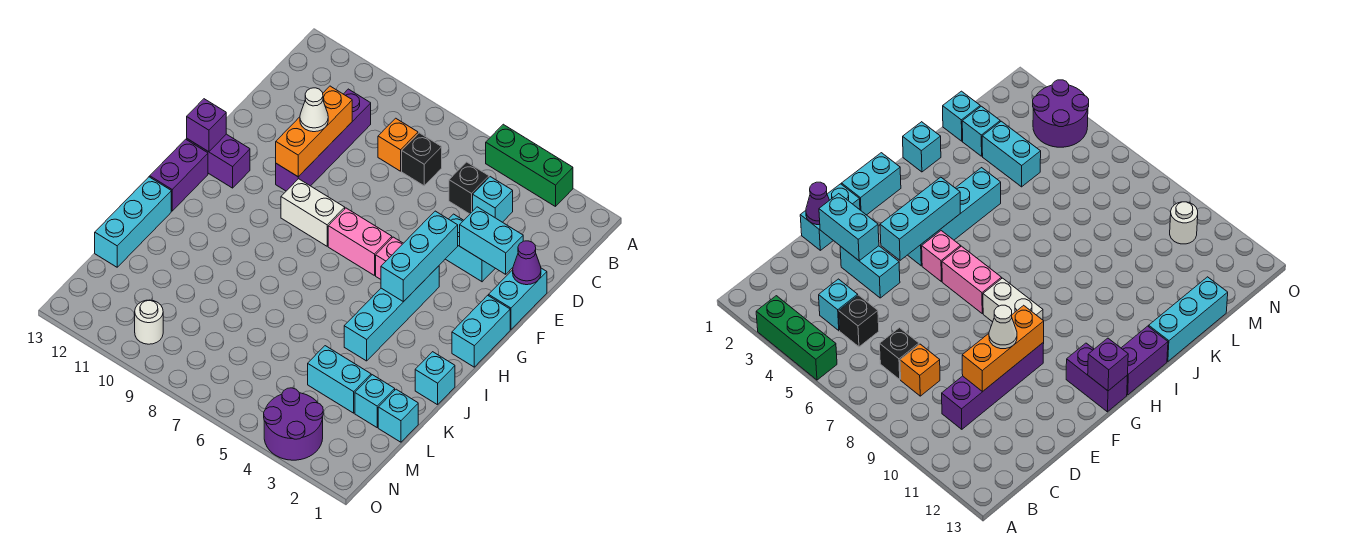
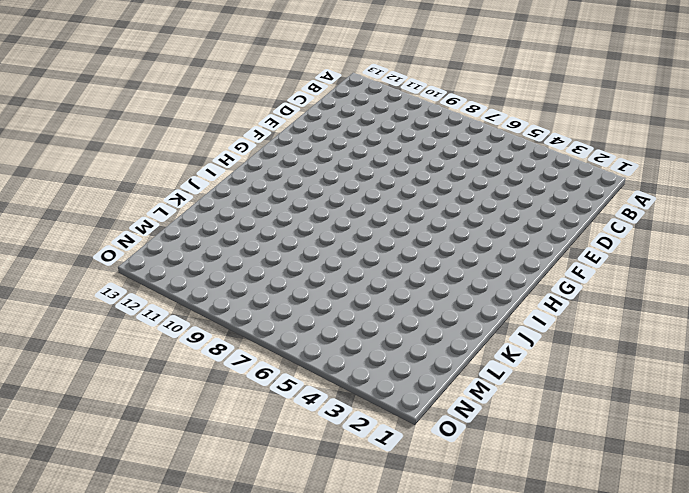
none -> green brick A3:A5 level 1
none -> cyan brick C4 level 1
none -> black brick C5 level 1

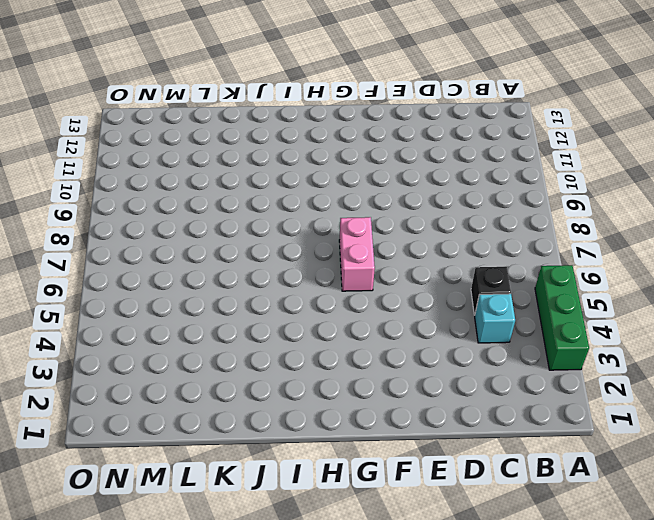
none -> black brick C7 level 1
none -> orange brick C8 level 1
none -> purple brick C10:F10 level 1

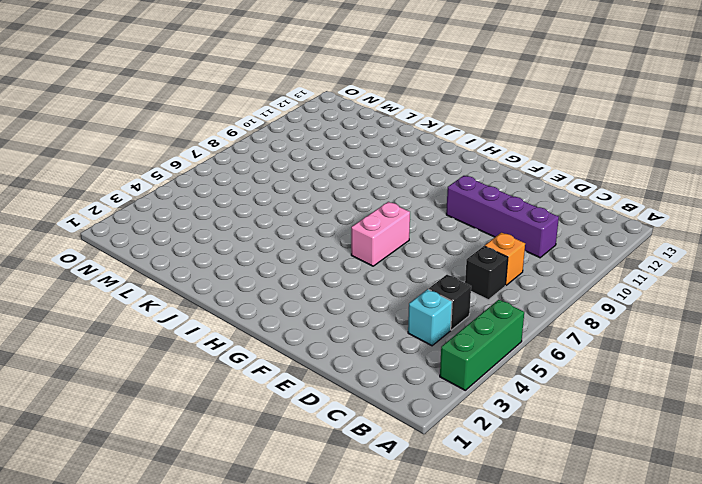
none -> cyan brick E1:F1 level 1
none -> cyan brick E3:E4 level 1
none -> cyan brick G1:H1 level 1

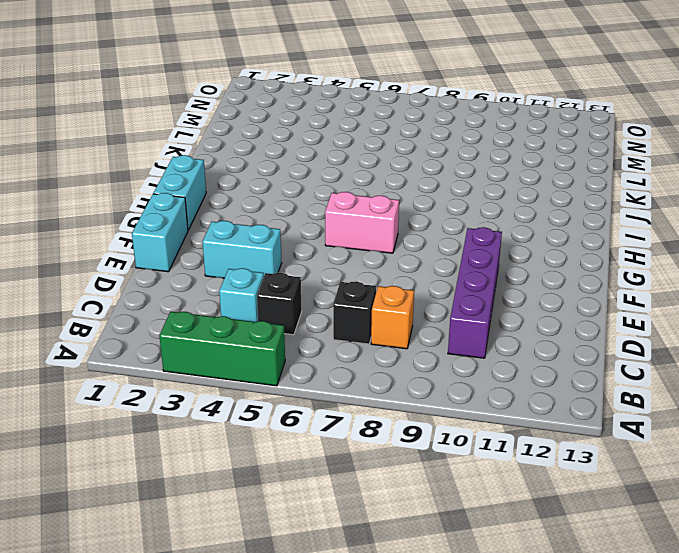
none -> cyan brick G4:J4 level 1
none -> pink brick G5 level 1
none -> white brick G8:G9 level 1

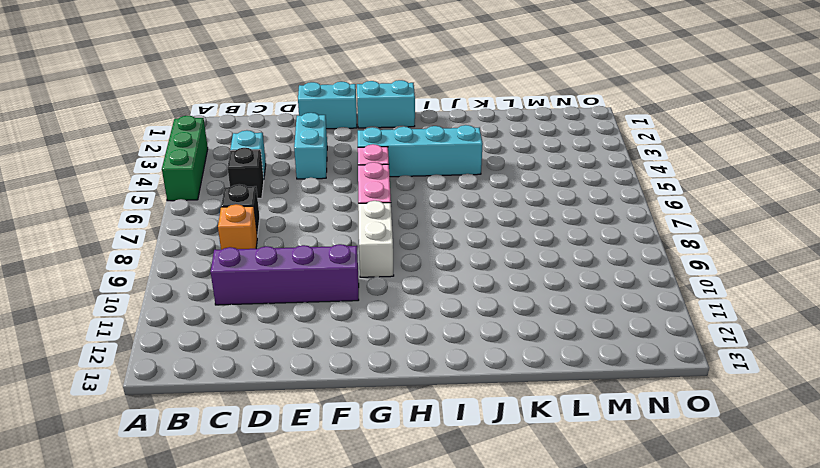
none -> purple brick G12:G13 level 1
none -> purple brick H13:I13 level 1
none -> cyan brick J1 level 1

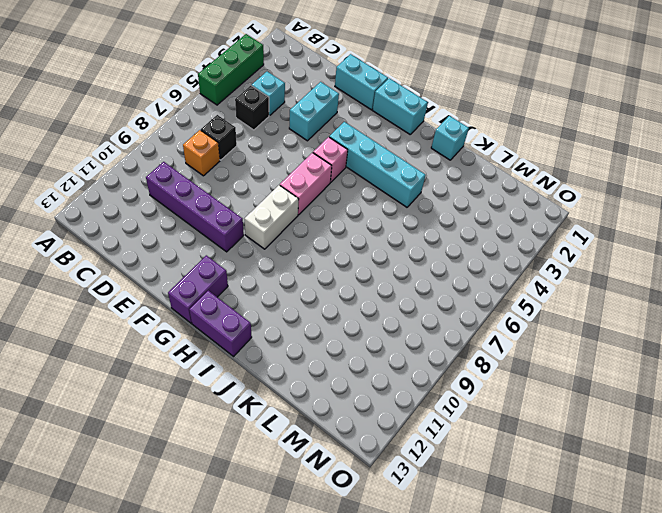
none -> cyan brick J13:L13 level 1
none -> cyan brick L1 level 1
none -> cyan brick L2 level 1

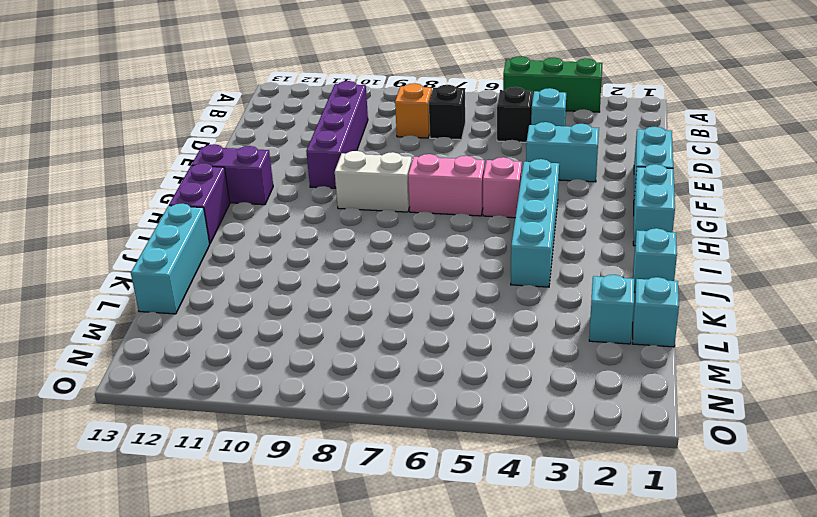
none -> cyan brick L3:L4 level 1
none -> purple round brick N3:O4 level 1
none -> white round brick N10 level 1

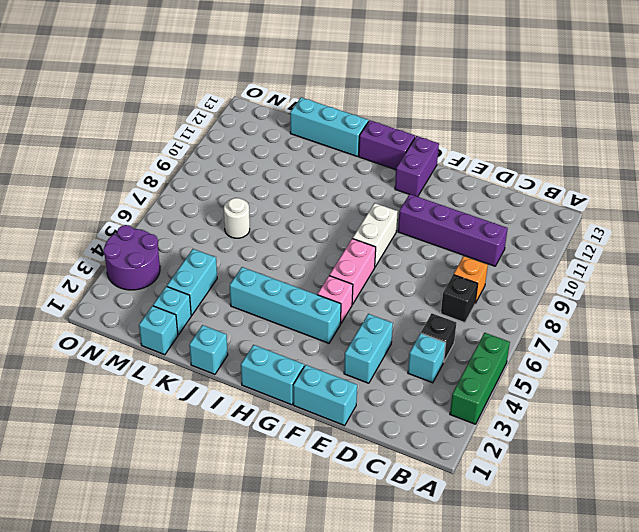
white round brick L7 level 1 -> white round brick N10 level 1
none -> orange brick D10:F10 level 2
none -> purple cone E1 level 2
none -> cyan brick E2:E3 level 2

